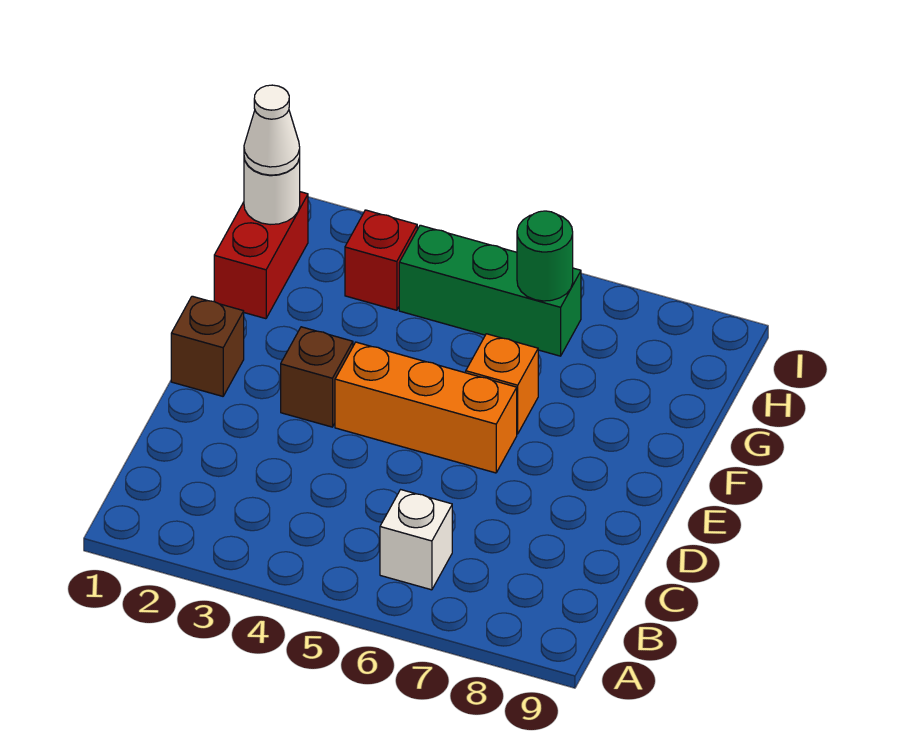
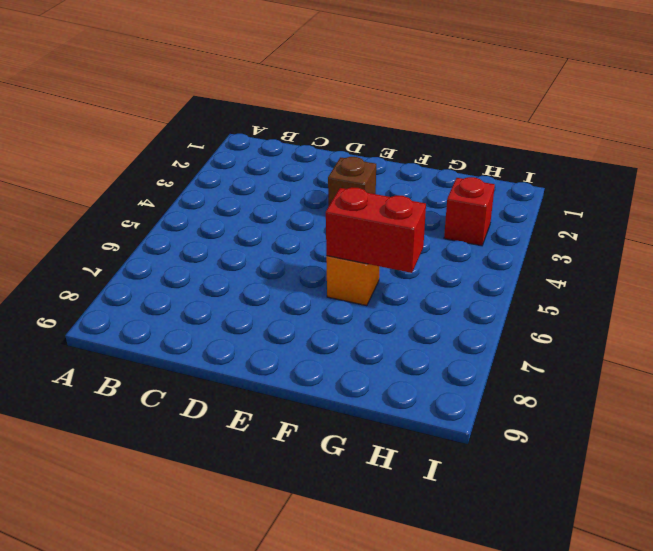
red brick F6:G6 level 2 -> red brick G1:H1 level 1
none -> white brick B6 level 1
none -> brown brick E1 level 1

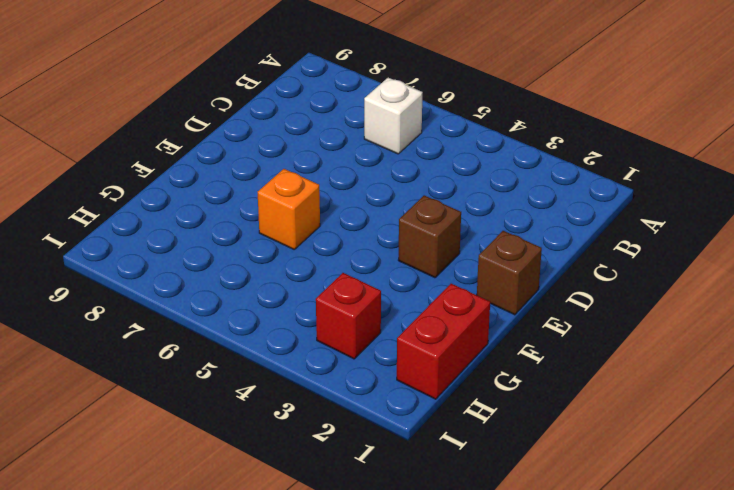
none -> orange brick E4:E6 level 1
none -> green brick H4:H6 level 1

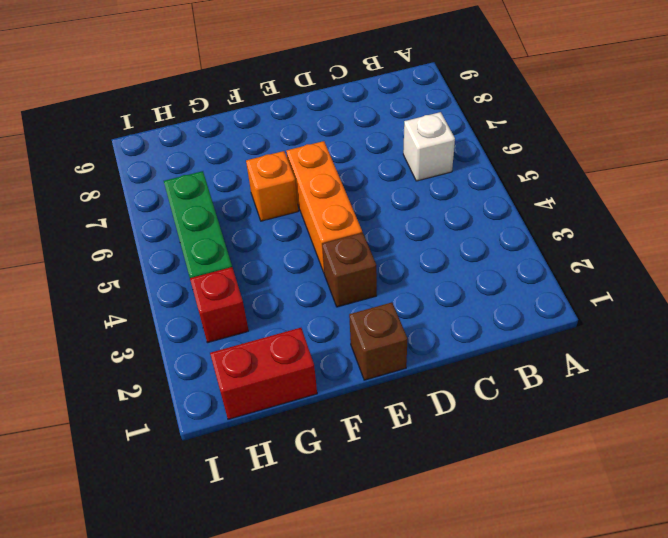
none -> white round brick H1 level 2
none -> green round brick H6 level 2

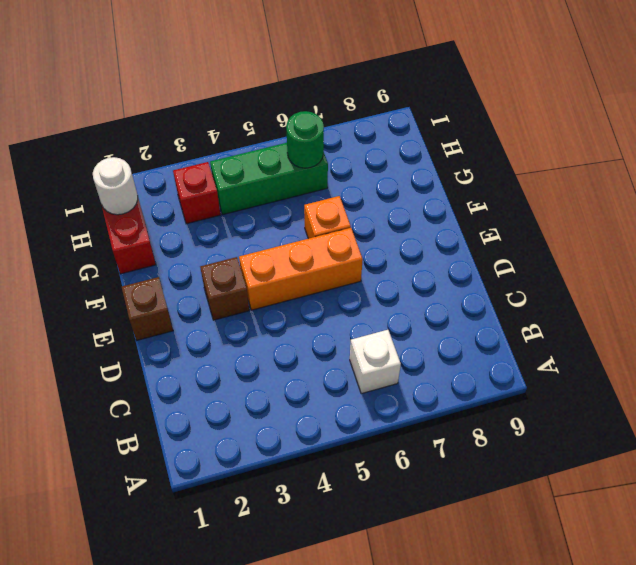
none -> white cone H1 level 3

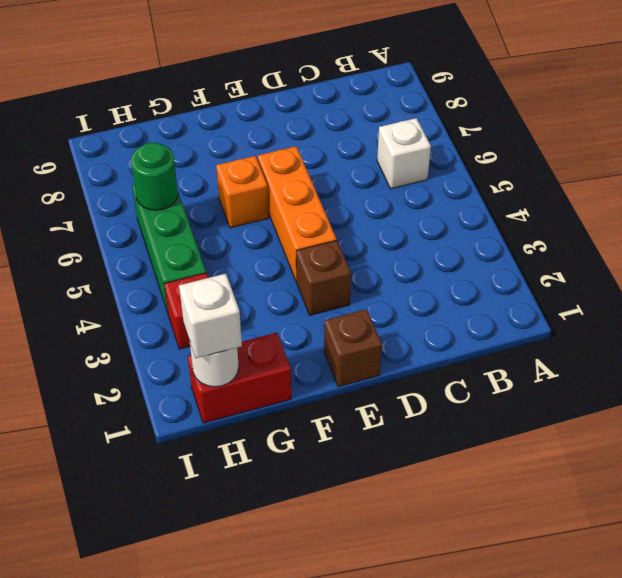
white brick H1 level 3 -> white cone H1 level 3

